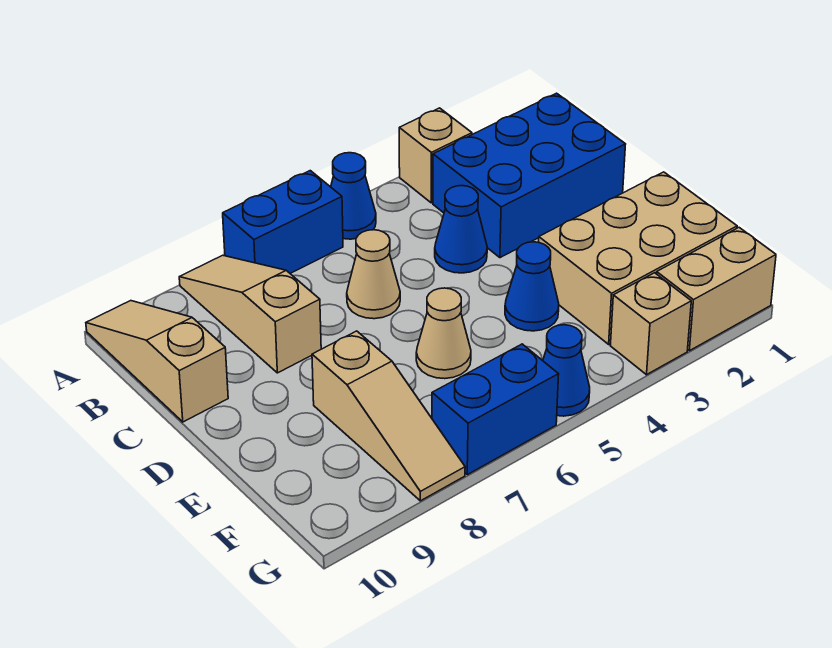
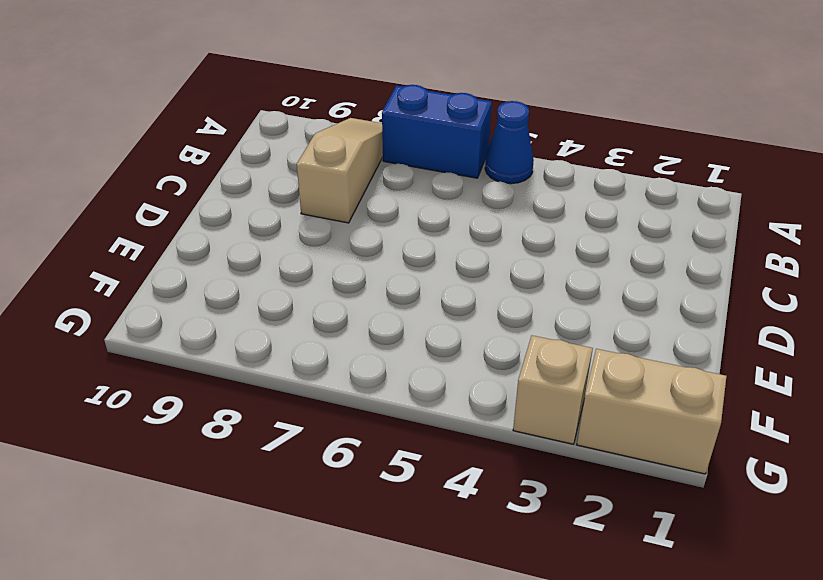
none -> tan brick A3 level 1
none -> tan slope A10:C10 level 1 top C
none -> blue brick B1:C3 level 1

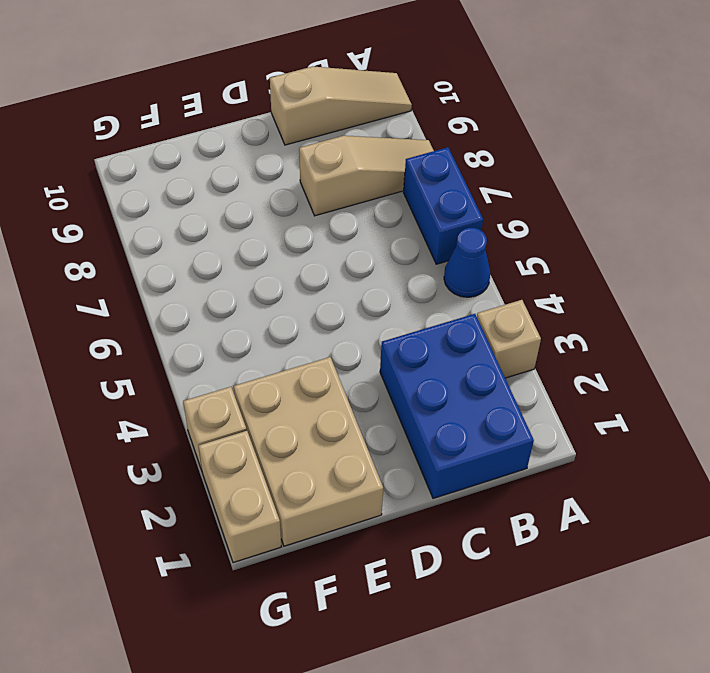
none -> blue cone C4 level 1
none -> tan cone C6 level 1
none -> blue cone E4 level 1

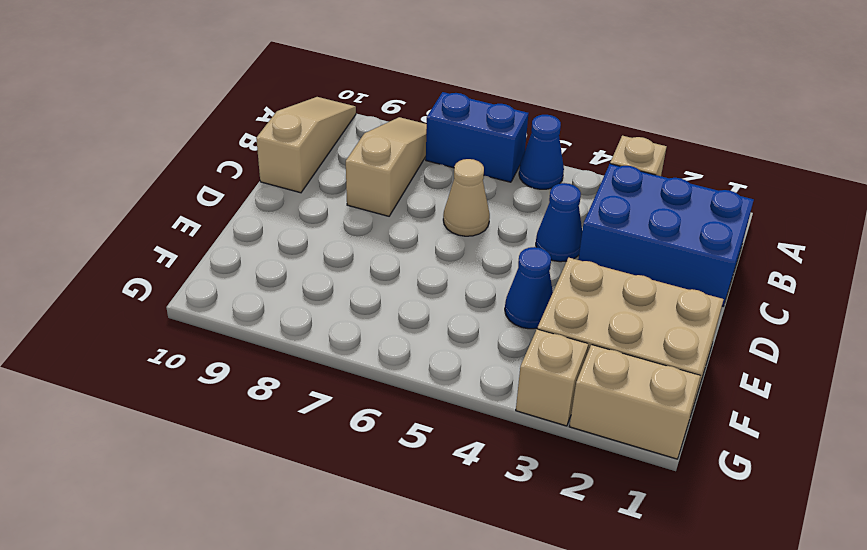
none -> tan cone E6 level 1
none -> tan slope E8:G8 level 1 top E
none -> blue cone G5 level 1

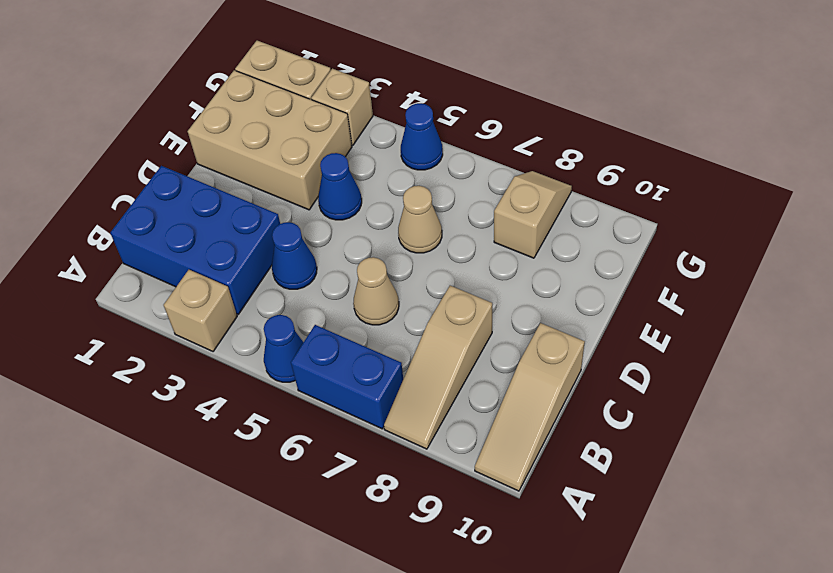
tan slope F8:G8 level 1 top F -> tan slope E8:G8 level 1 top E
none -> blue brick G6:G7 level 1

